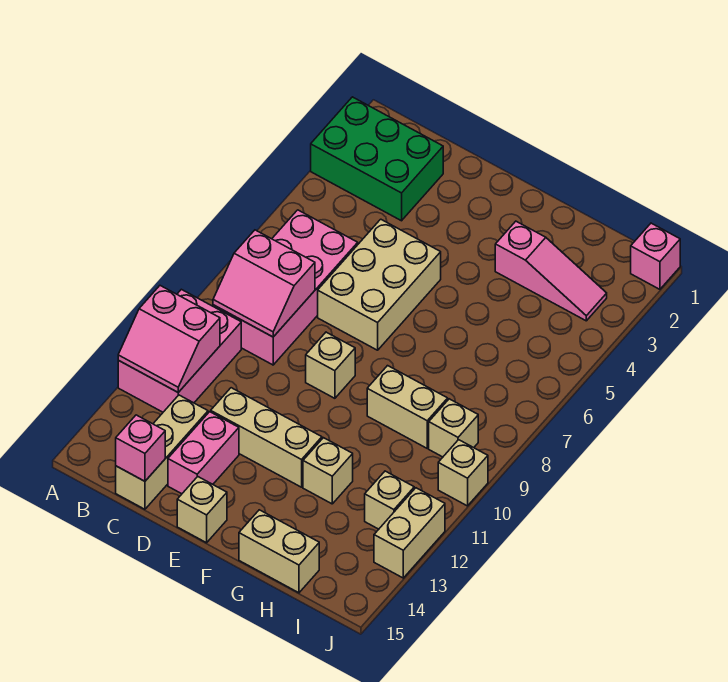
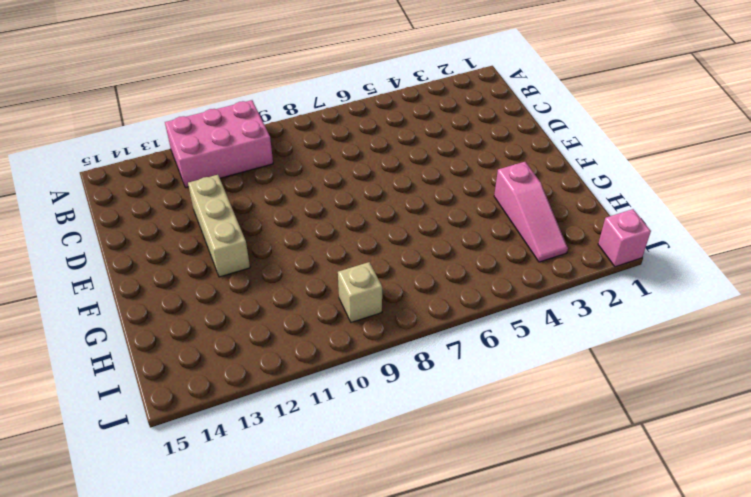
none -> green brick A2:C3 level 1
none -> pink brick B6:C9 level 1
none -> tan brick C13:C15 level 1

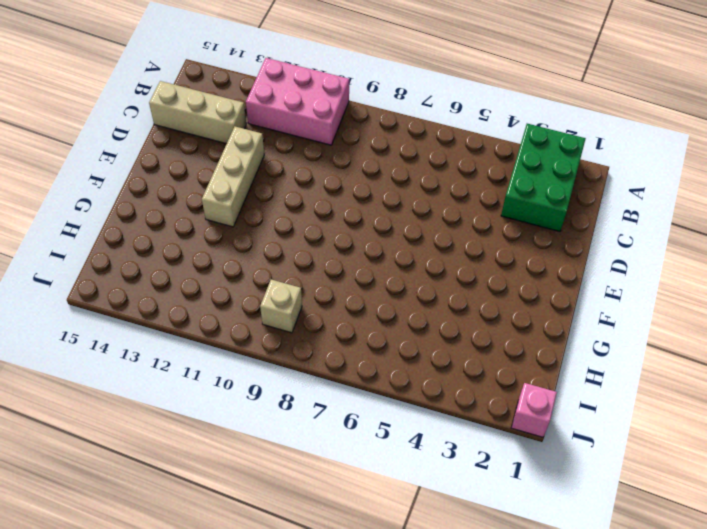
none -> pink brick B6:C9 level 1
none -> tan brick D5:E7 level 1
none -> pink brick D13:D14 level 1

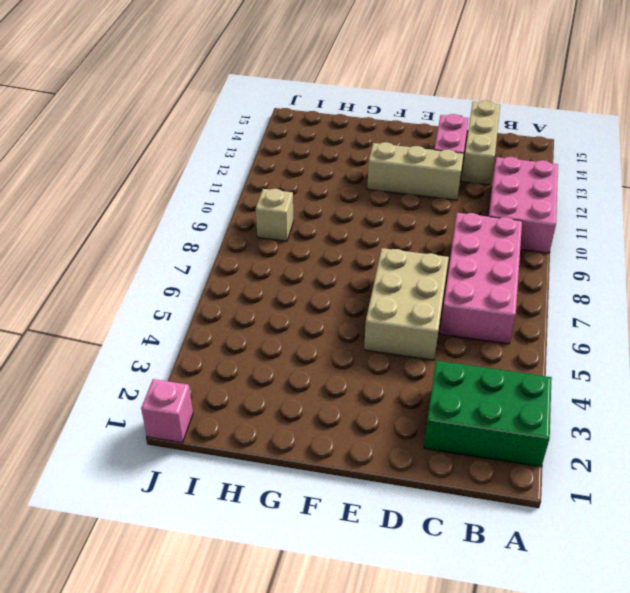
none -> tan brick E9 level 1
none -> tan brick E15 level 1
none -> pink slope G3:I3 level 1 top G

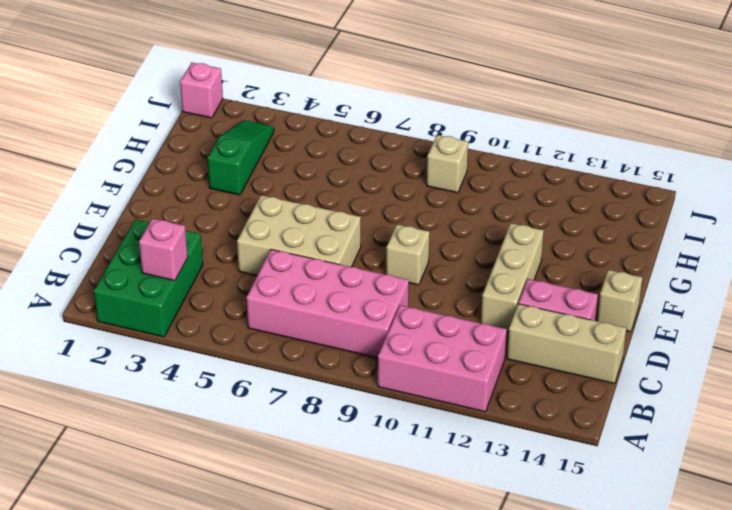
pink brick B3 level 2 -> pink brick C15 level 2
green slope G3:I3 level 1 top G -> pink slope G3:I3 level 1 top G
none -> tan brick G9:H9 level 1
none -> tan brick G12 level 1
none -> tan brick G15:H15 level 1

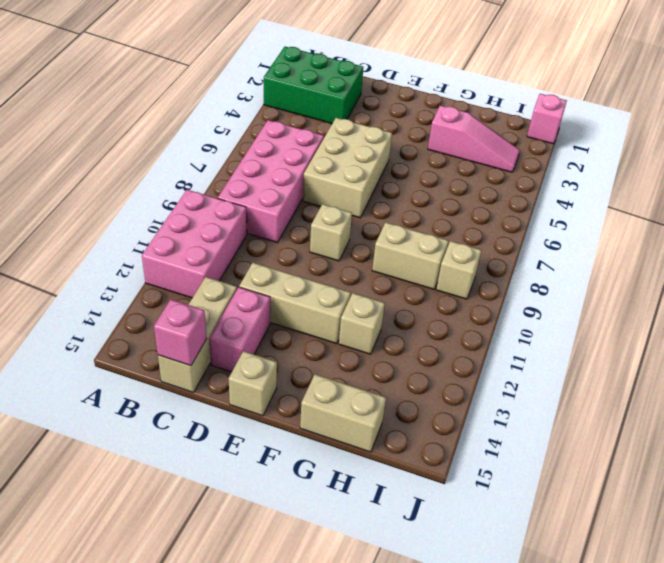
none -> tan brick I12 level 1
none -> tan brick J10 level 1
none -> tan brick J12:J13 level 1

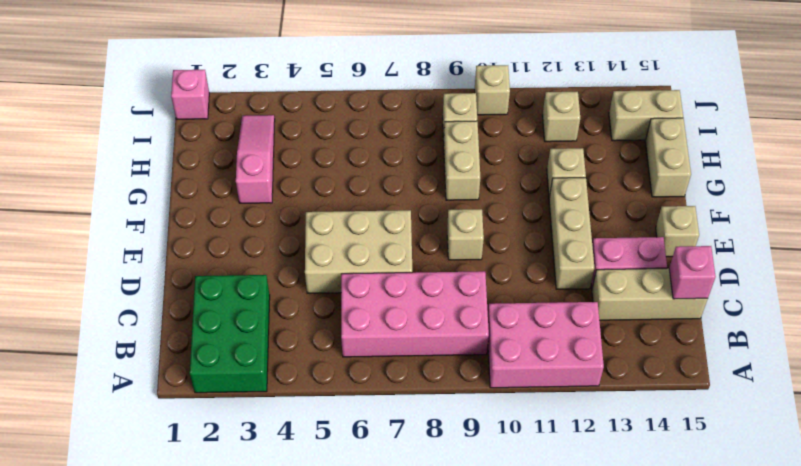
tan brick I14:I15 level 1 -> tan brick J12:J13 level 1
none -> pink slope A11:B12 level 2 top 11
none -> pink slope B8:C9 level 2 top 8

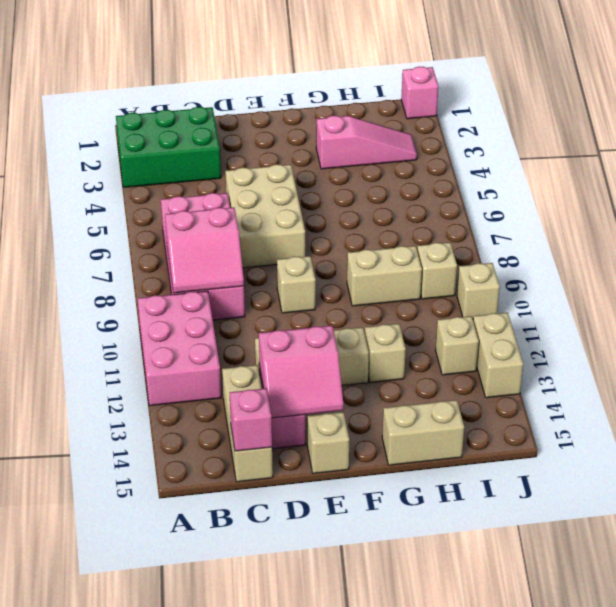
pink slope D13:E14 level 2 top 13 -> pink slope A11:B12 level 2 top 11

